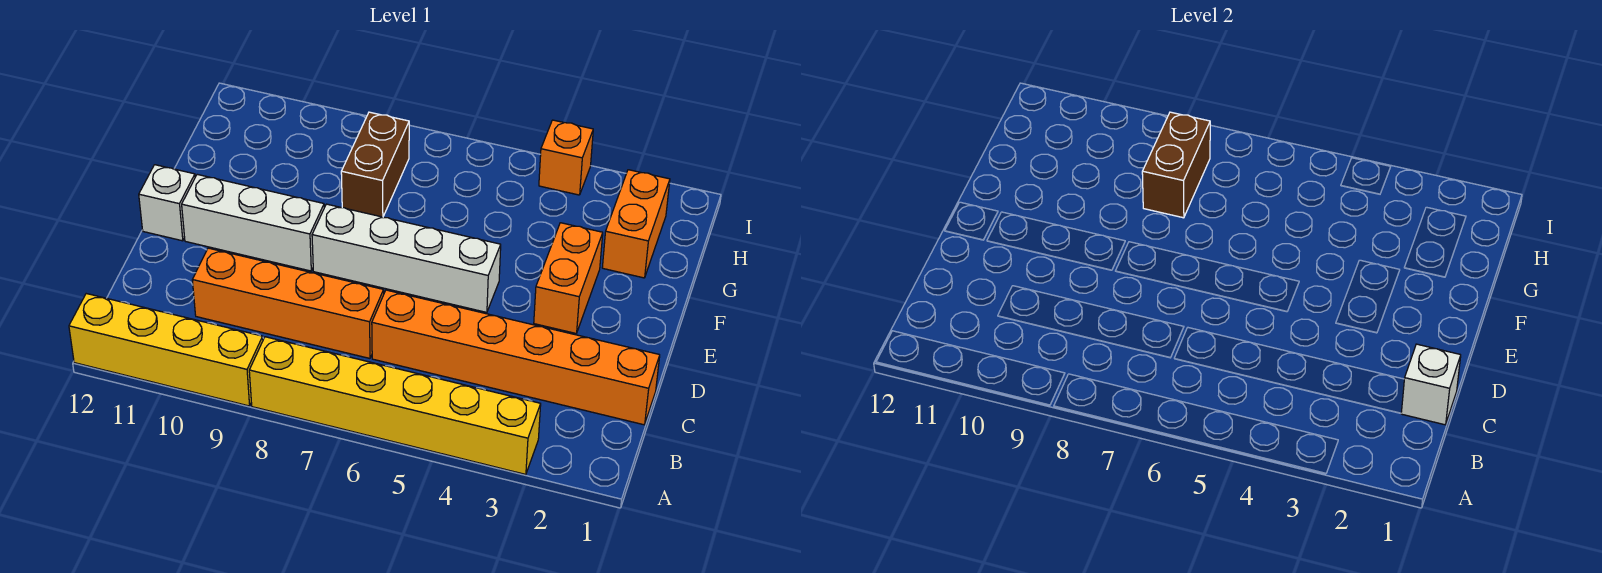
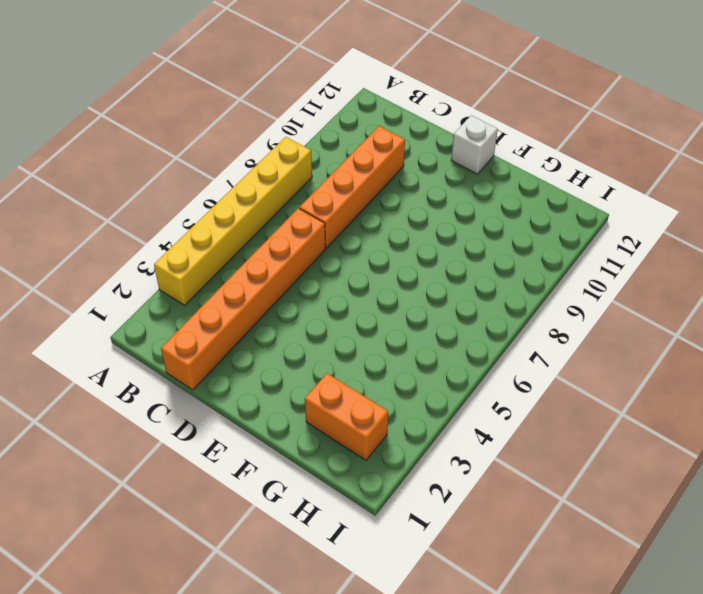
none -> yellow brick A9:A12 level 1
none -> orange brick E3:F3 level 1
none -> white brick E5:E8 level 1

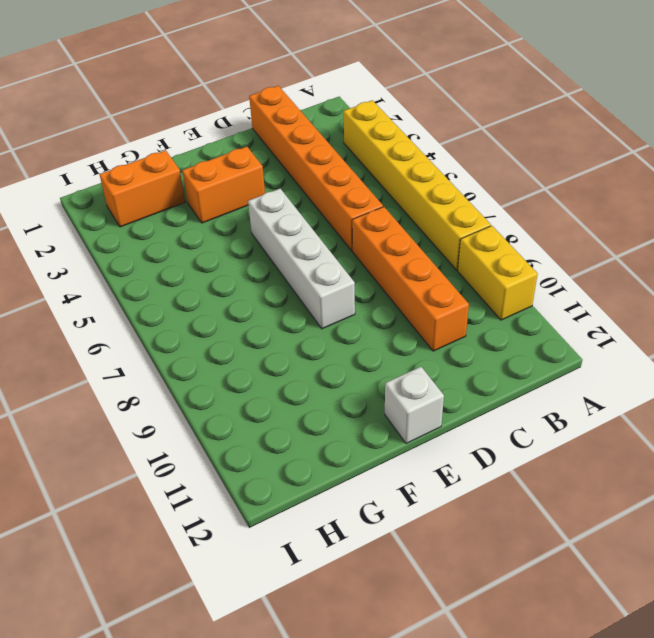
yellow brick A9:A10 level 1 -> yellow brick A9:A12 level 1
none -> white brick E9:E11 level 1
none -> brown brick G8:H8 level 1
none -> orange brick I4 level 1

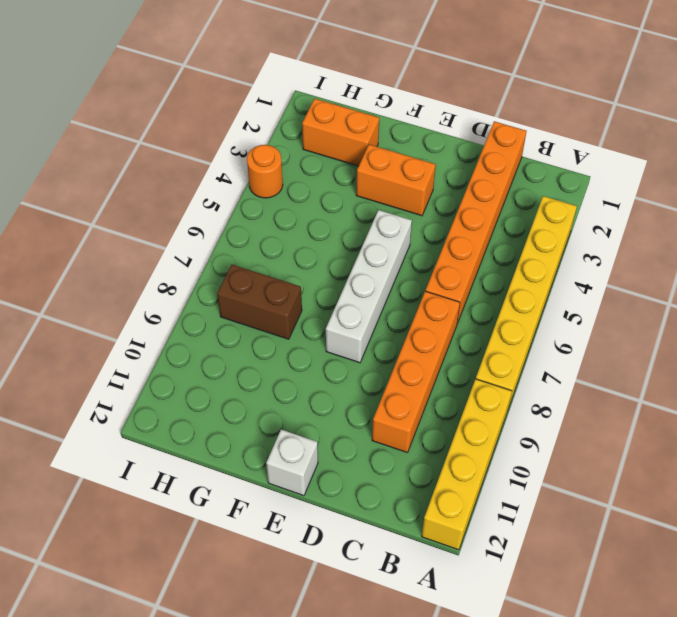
orange round brick I4 level 1 -> orange brick I4 level 1
none -> white brick E9:E11 level 1
none -> white brick C1 level 2
none -> brown brick G8:H8 level 2

